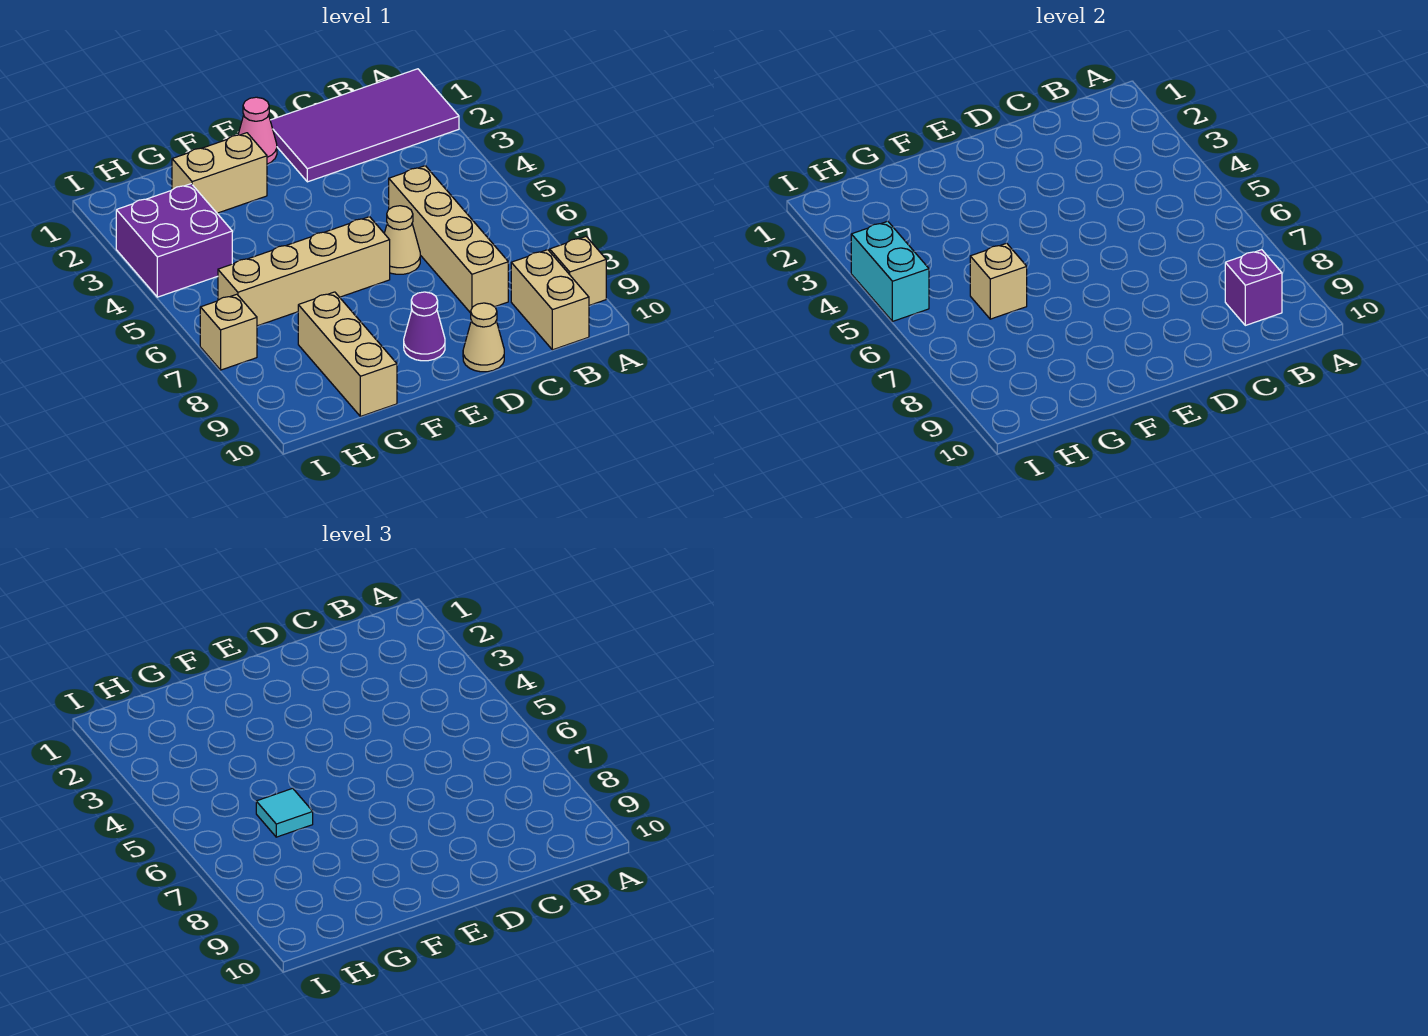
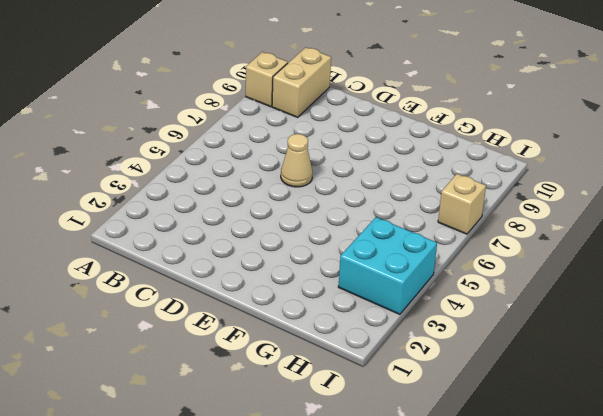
cyan brick H3:I4 level 1 -> purple brick H3:I4 level 1
none -> purple tile A1:D2 level 1
none -> tan brick C5:C8 level 1
none -> tan cone D10 level 1

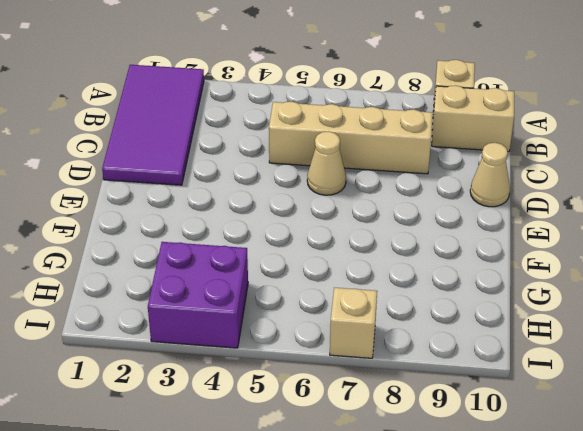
none -> pink cone E1 level 1
none -> tan brick E6:H6 level 1
none -> purple cone E9 level 1

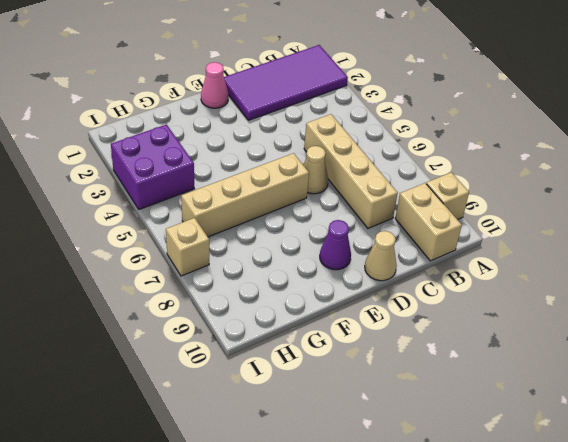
none -> tan brick F2:G2 level 1
none -> tan brick G8:G10 level 1
none -> purple brick B9 level 2

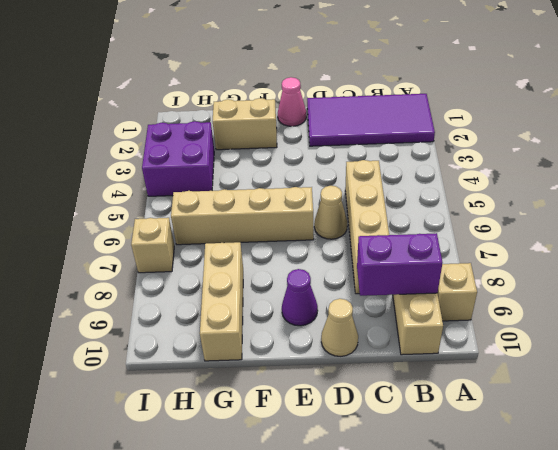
purple brick B9:C9 level 2 -> purple brick B9 level 2
none -> tan brick G6 level 2
none -> cyan brick I4:I5 level 2
none -> cyan tile G6 level 3

